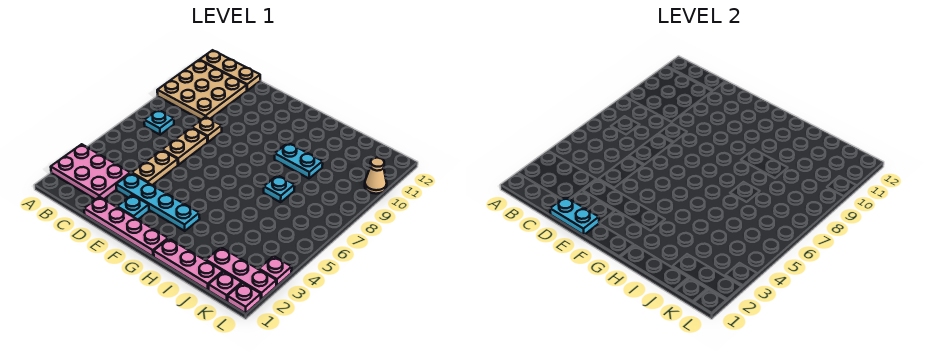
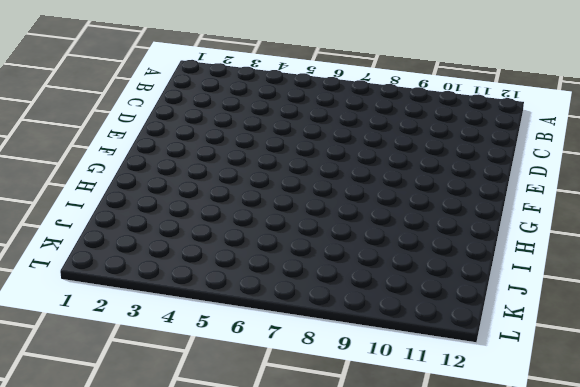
none -> pink plate A2:C3 level 1
none -> tan plate A9:C11 level 1
none -> tan plate A12:C12 level 1

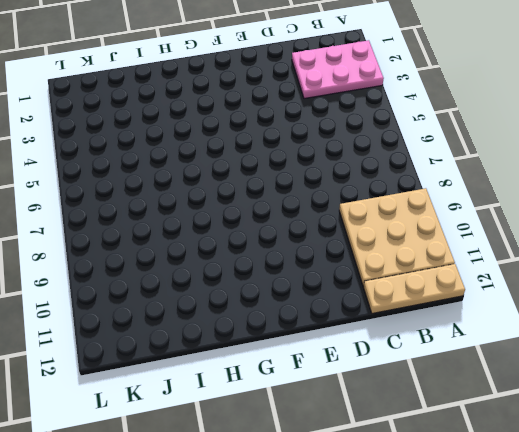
none -> cyan plate B7 level 1
none -> pink plate D1:G1 level 1
none -> cyan plate D3:G3 level 1

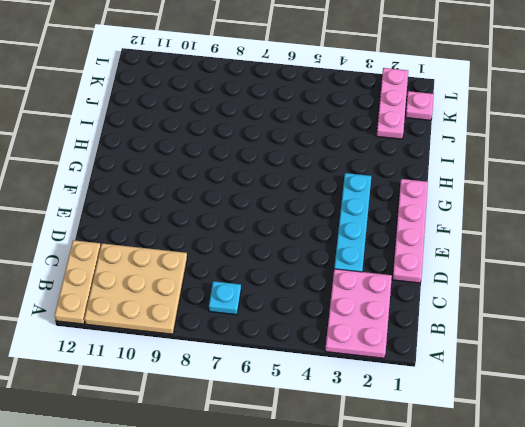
none -> tan plate D4:D5 level 1
none -> tan plate D6:D7 level 1
none -> tan plate D8 level 1

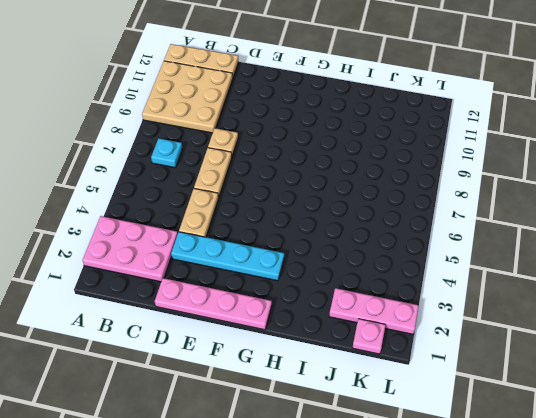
none -> cyan plate E2 level 1
none -> pink plate H1:J1 level 1
none -> cyan plate H9:I9 level 1

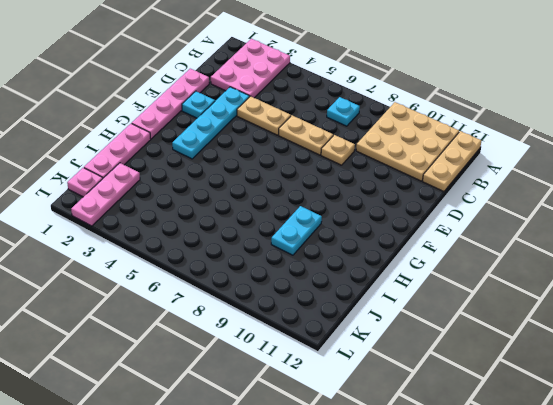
none -> cyan plate I7 level 1
none -> pink plate L1 level 1
none -> pink plate L3 level 1

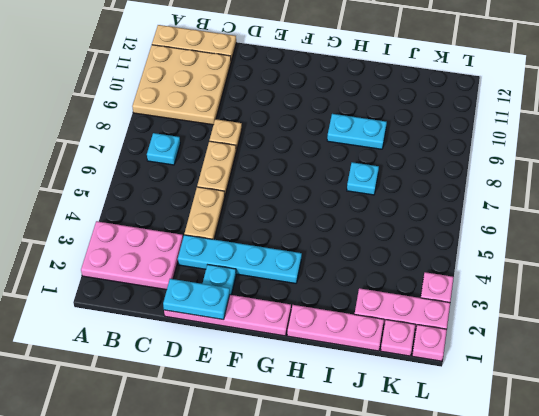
none -> tan cone L10 level 1

